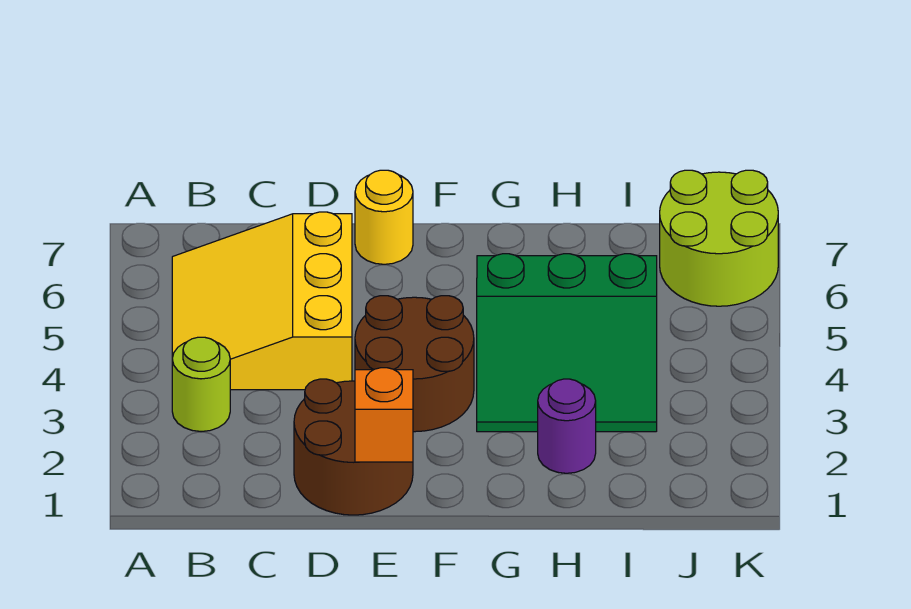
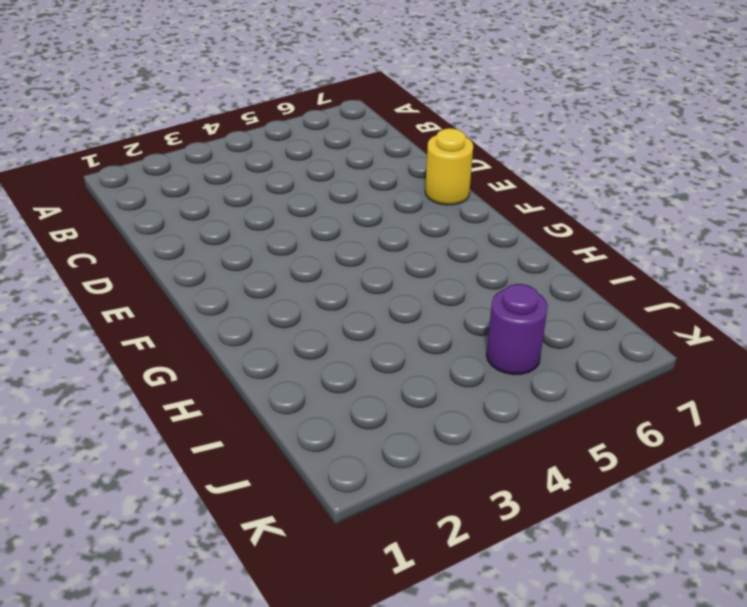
purple round brick J5 level 1 -> purple round brick H2 level 1
none -> lime round brick B3 level 1
none -> yellow slope B4:D6 level 1 top D

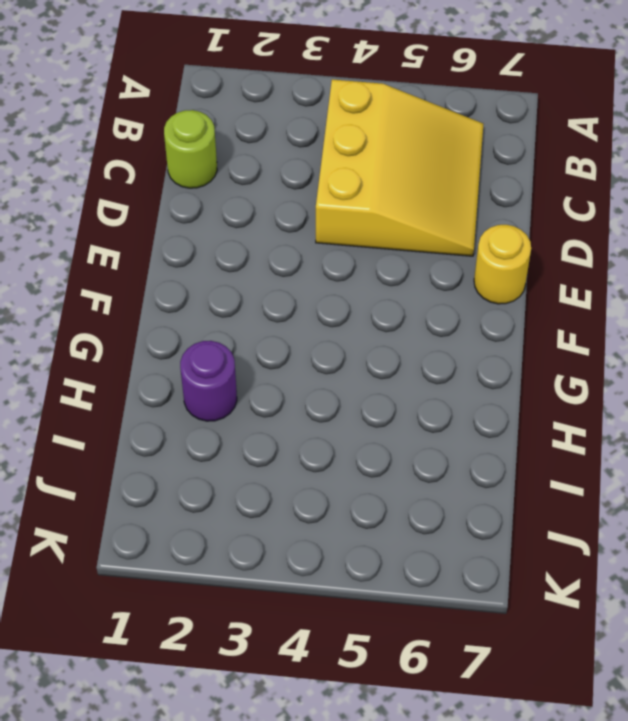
yellow slope B4:D6 level 1 top 4 -> yellow slope B4:D6 level 1 top D
lime round brick C1 level 1 -> lime round brick B3 level 1
none -> brown round brick D1:E2 level 1
none -> brown round brick E3:F4 level 1

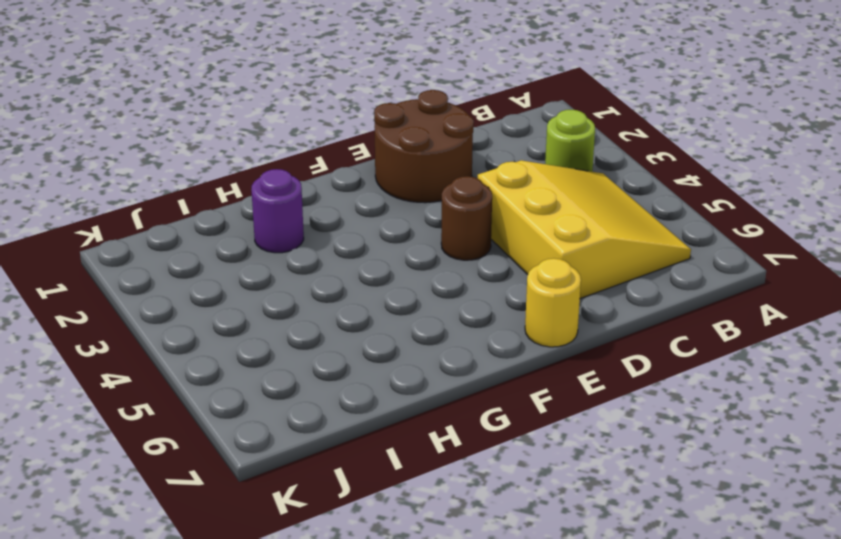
brown round brick E4 level 1 -> brown round brick E3:F4 level 1
none -> green slope G3:I5 level 1 top 5
none -> lime round brick J6:K7 level 1

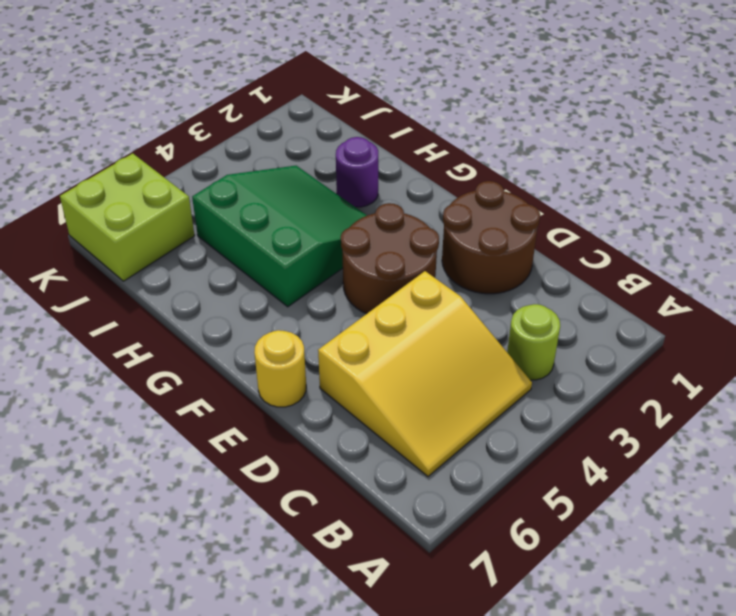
lime brick J6:K7 level 1 -> lime round brick J6:K7 level 1
none -> orange brick E1 level 2

